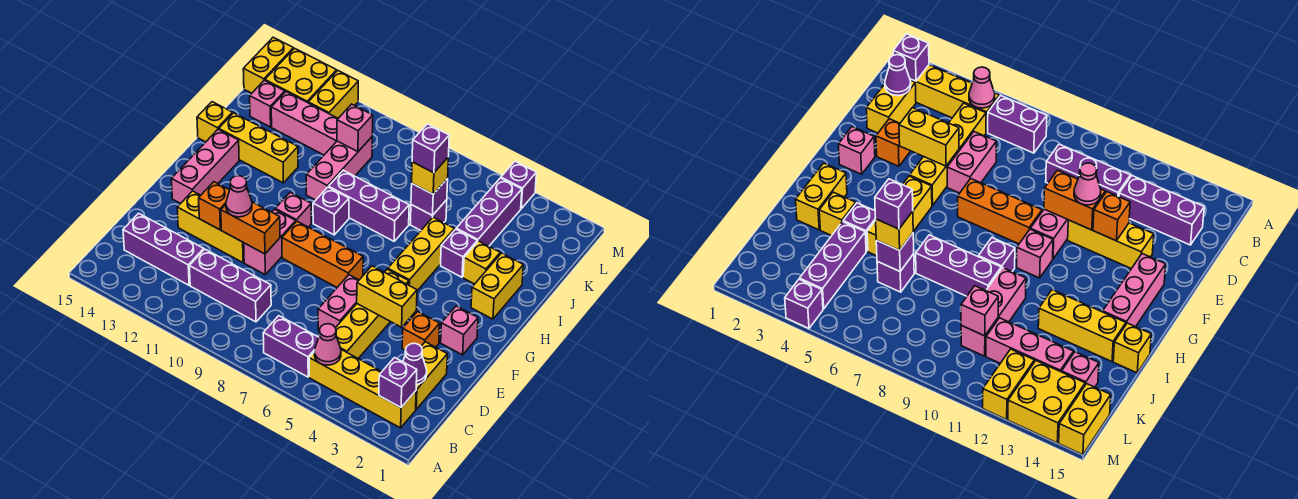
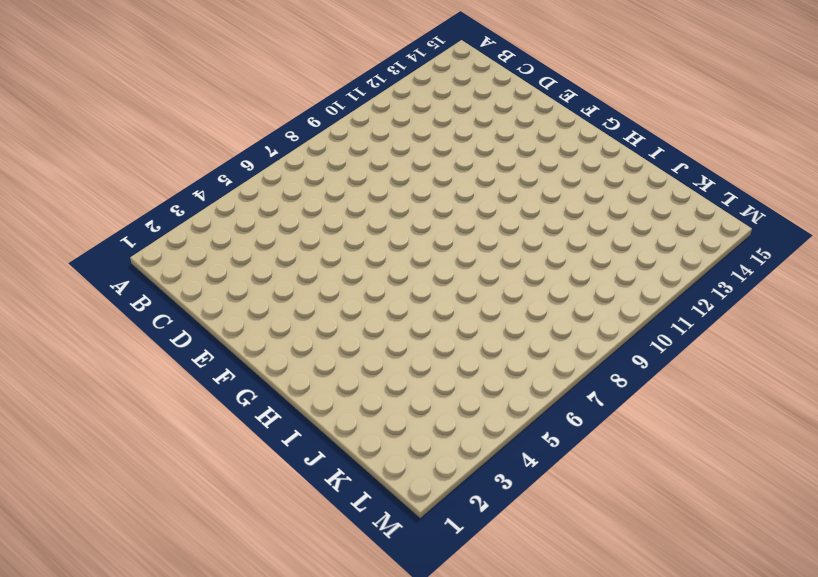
none -> yellow brick B2:B5 level 1
none -> purple brick B6:B7 level 1
none -> yellow brick C2:D2 level 1
none -> yellow brick C5:F5 level 1

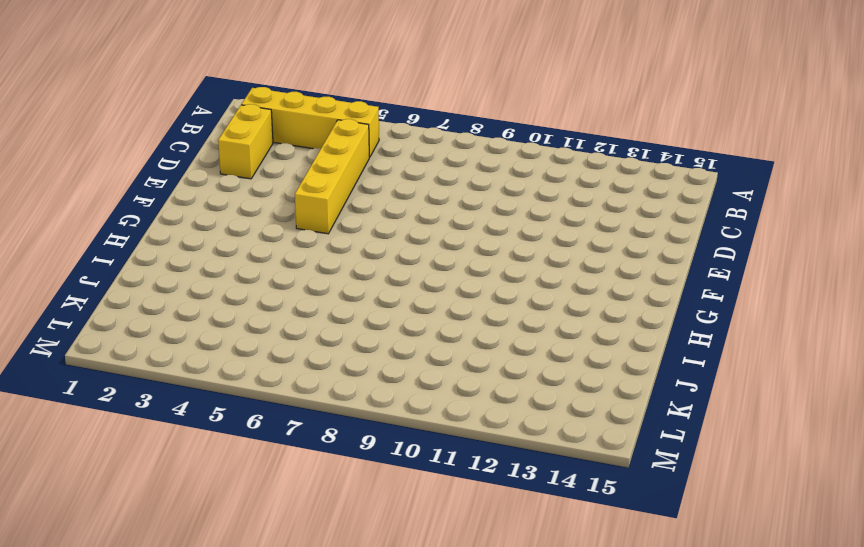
none -> purple brick B6:B7 level 1
none -> purple brick C9:C11 level 1
none -> purple brick C12:C14 level 1
none -> pink brick D6:E6 level 1

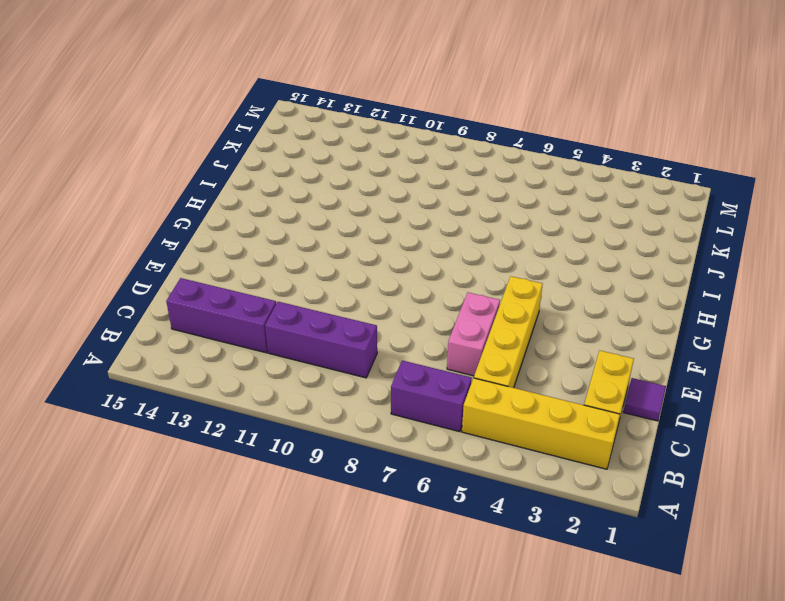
purple tile D1 level 1 -> none
none -> orange brick E3 level 1
none -> pink brick E10:F10 level 1
none -> yellow brick E11:E13 level 1
none -> pink brick F2 level 1

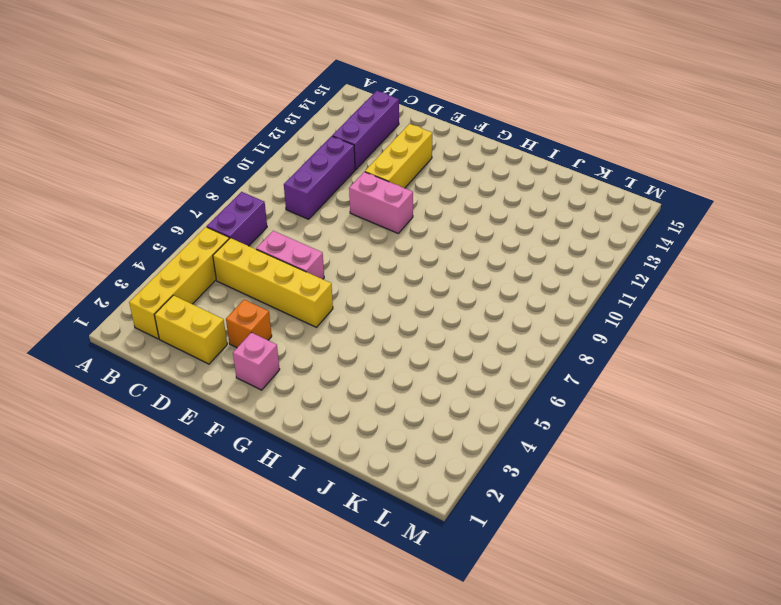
none -> orange brick F7:F9 level 1
none -> pink brick F14:H14 level 1
none -> yellow brick G5:I5 level 1
none -> pink brick G10 level 1

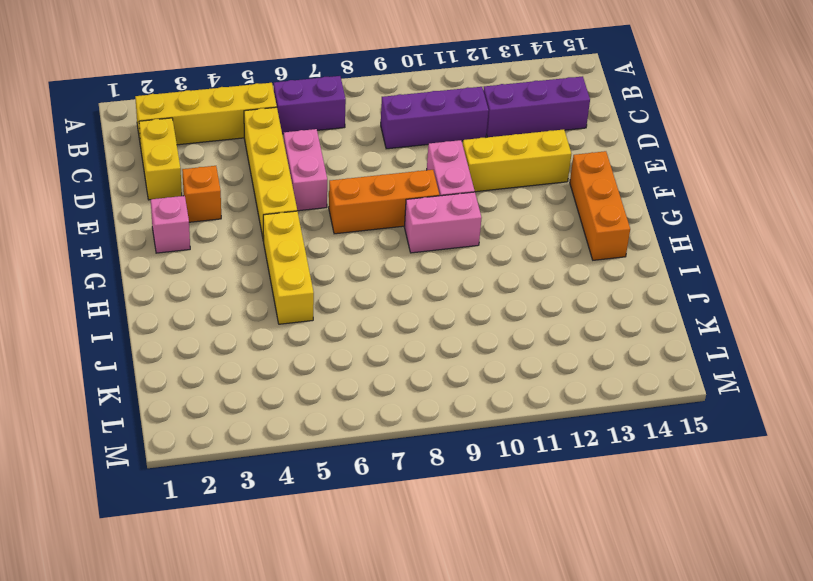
orange brick F14:H14 level 1 -> pink brick F14:H14 level 1
pink brick G9:G10 level 1 -> pink brick G10 level 1
none -> yellow brick H2:I2 level 1
none -> purple brick H9 level 1
none -> yellow brick I3 level 1
none -> purple brick I4 level 1

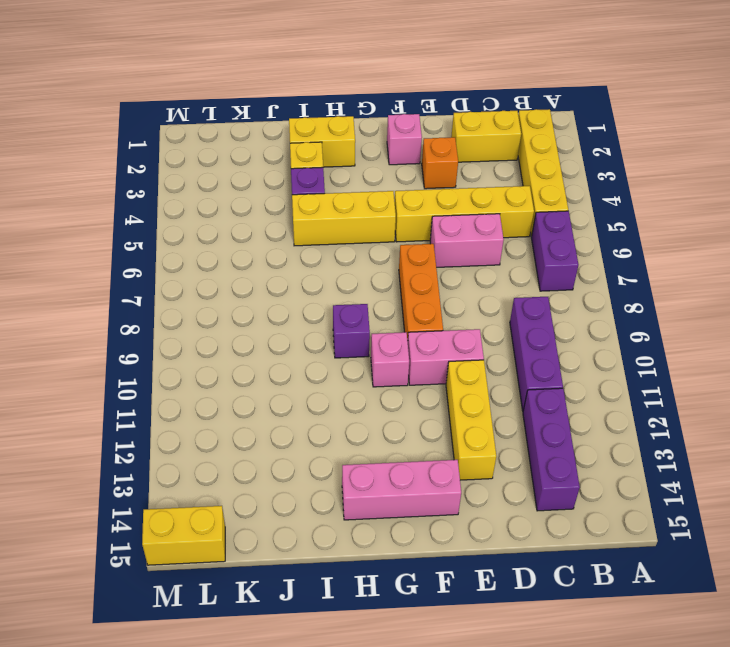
none -> purple brick I7:I9 level 1
none -> pink brick I10:K10 level 1
none -> yellow brick I12:I14 level 1
none -> yellow brick I15 level 1

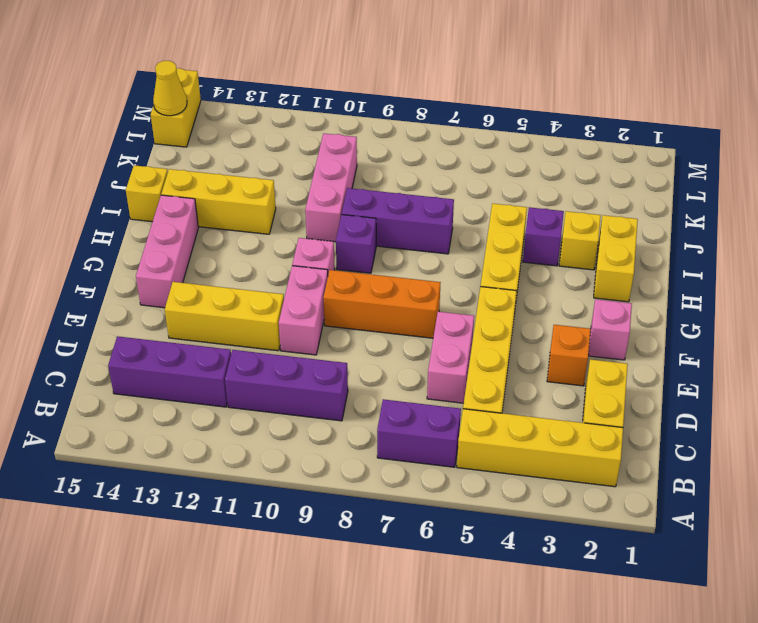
yellow cone L15 level 2 -> none
none -> purple brick J4:L4 level 1
none -> purple brick J6 level 1
none -> pink brick K11:K13 level 1
none -> pink brick K14 level 1

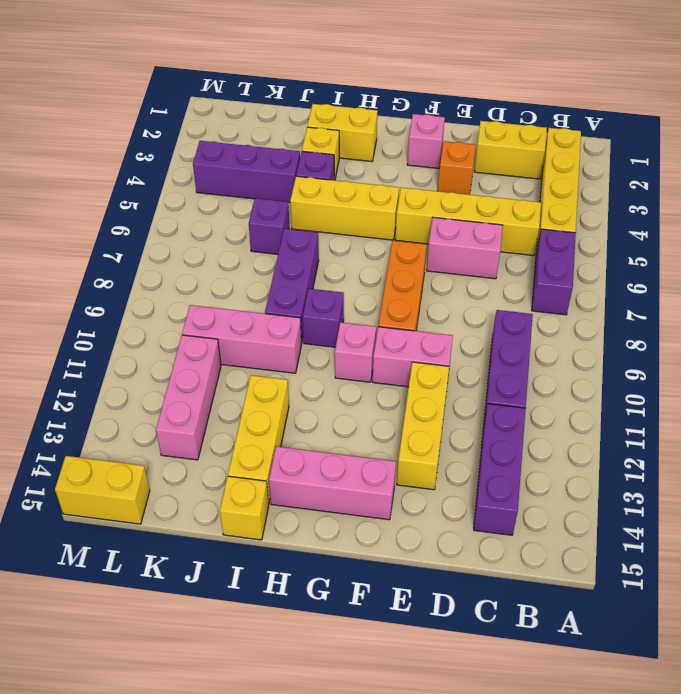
none -> pink brick K14 level 1
none -> yellow brick L12:M12 level 1
none -> yellow brick L13:M14 level 1
none -> purple brick M4 level 1

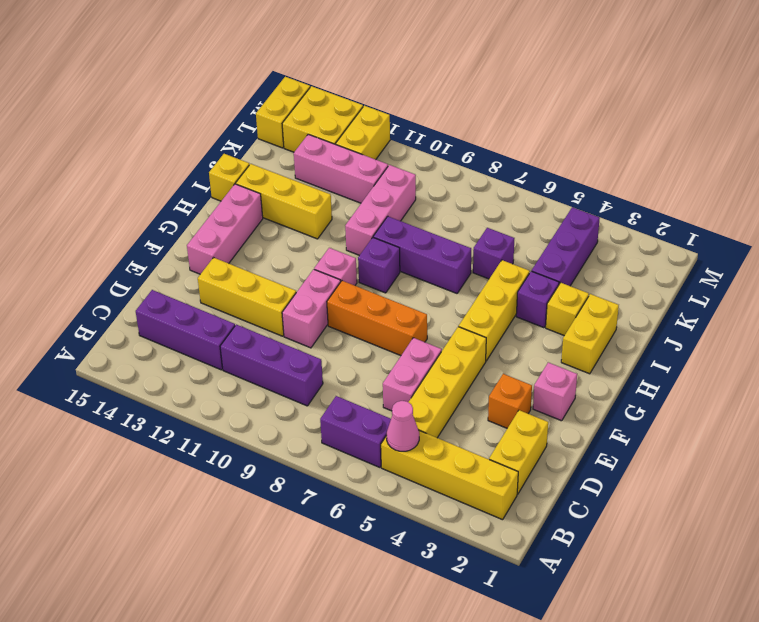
none -> pink brick K14 level 1
none -> purple brick M4 level 1
none -> purple brick B2 level 2
none -> purple cone C2 level 2

